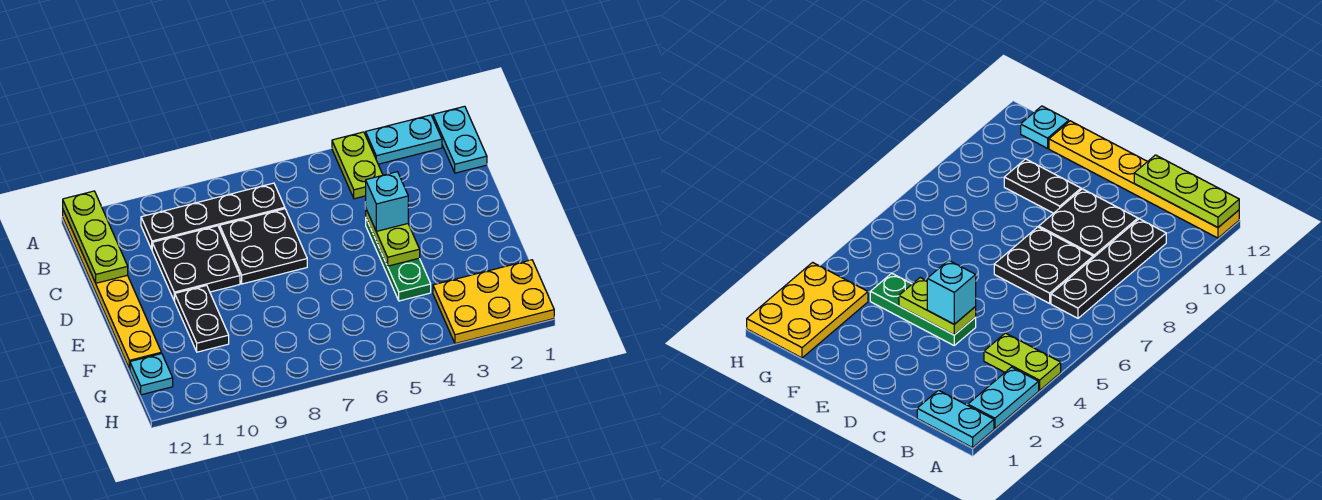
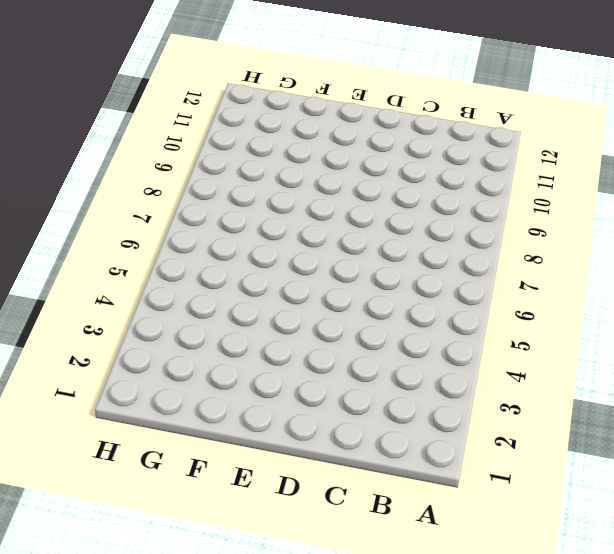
none -> cyan plate A1:B1 level 1
none -> cyan plate A2:A3 level 1
none -> lime plate A4:B4 level 1

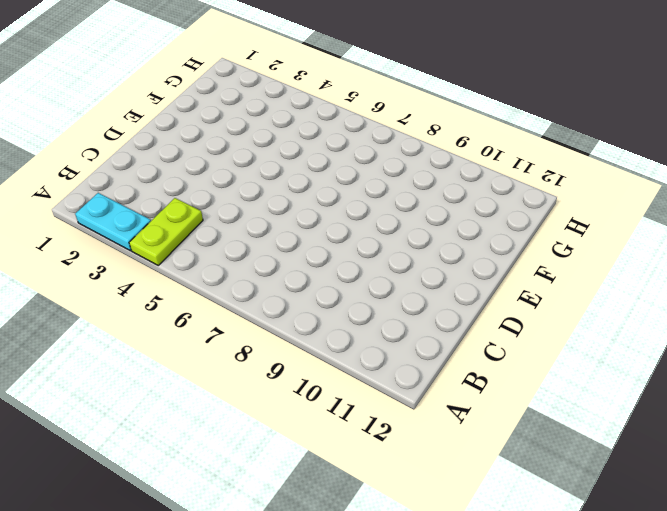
none -> cyan plate A1:B1 level 1
none -> yellow plate A12:F12 level 1
none -> black plate B7:B10 level 1

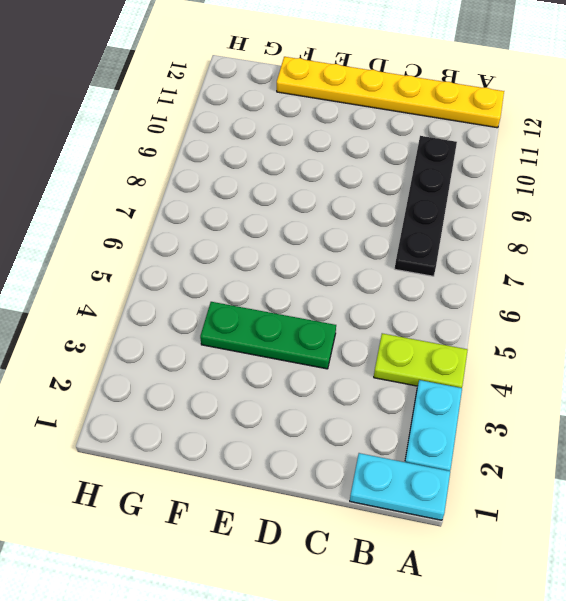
none -> black plate C7:D8 level 1
none -> black plate C9:D10 level 1
none -> black plate E10:F10 level 1

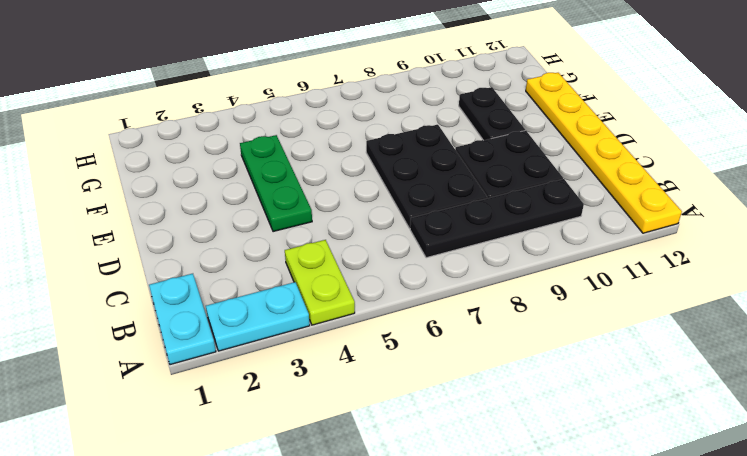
black plate C7:E8 level 1 -> black plate C7:D8 level 1
none -> yellow plate G1:H3 level 1
none -> cyan plate G12 level 1
none -> lime plate A12:C12 level 2

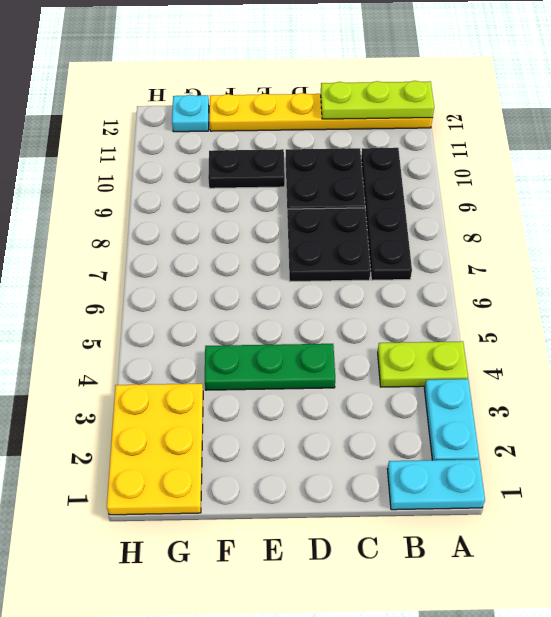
none -> lime plate D4:E4 level 2
none -> cyan brick D4 level 3

